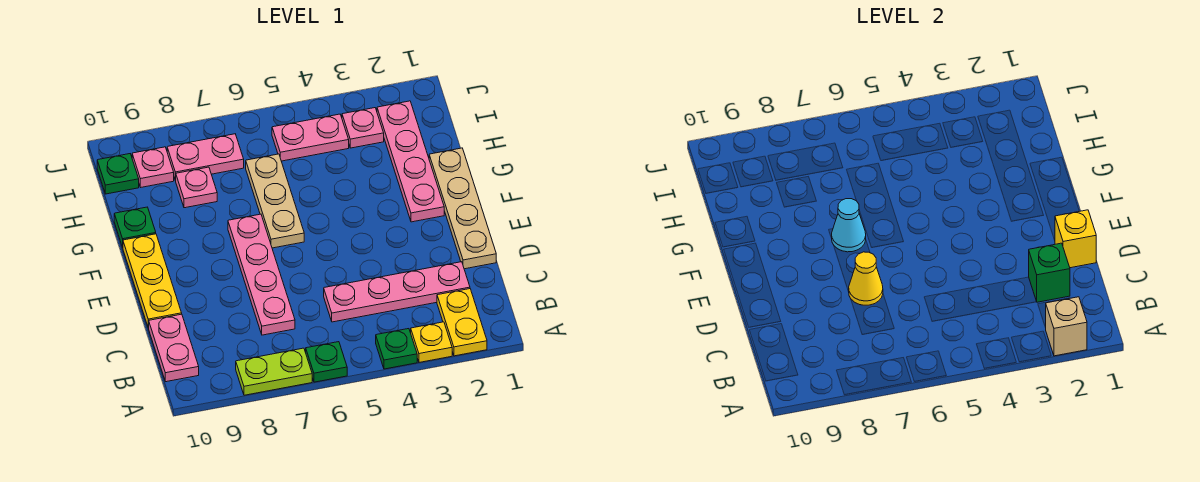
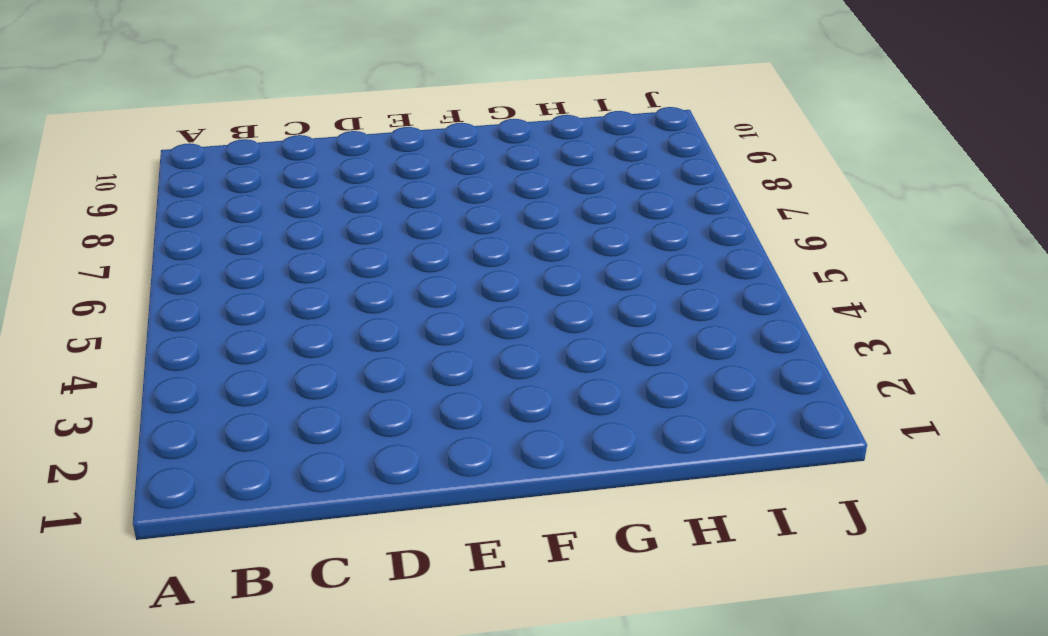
none -> yellow plate A2:B2 level 1
none -> yellow plate A3 level 1
none -> green plate A4 level 1

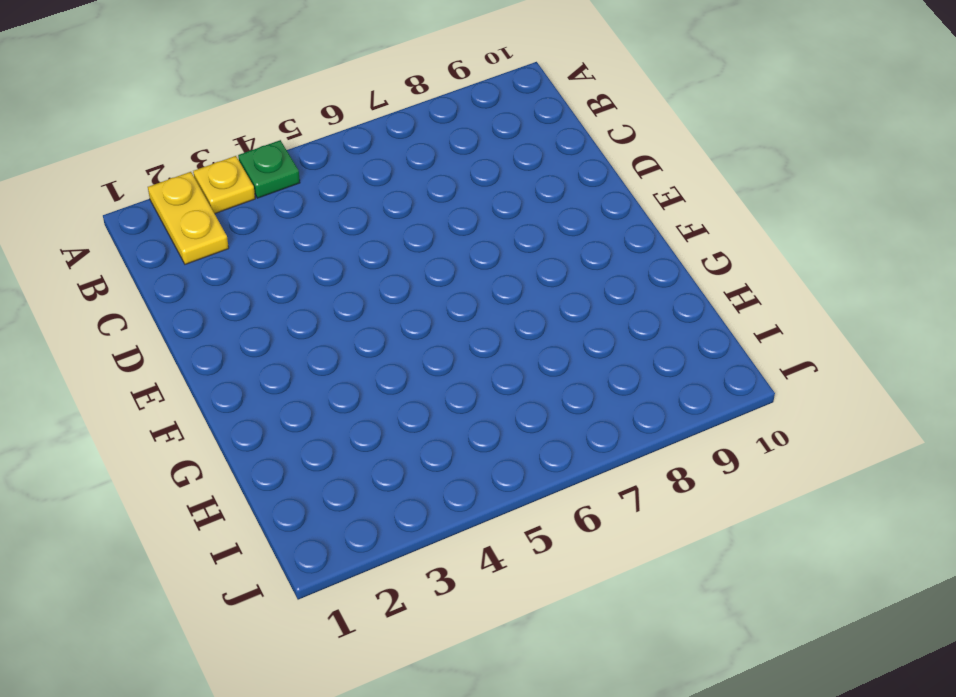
none -> green plate A6 level 1
none -> lime plate A7:A8 level 1
none -> pink plate B10:C10 level 1

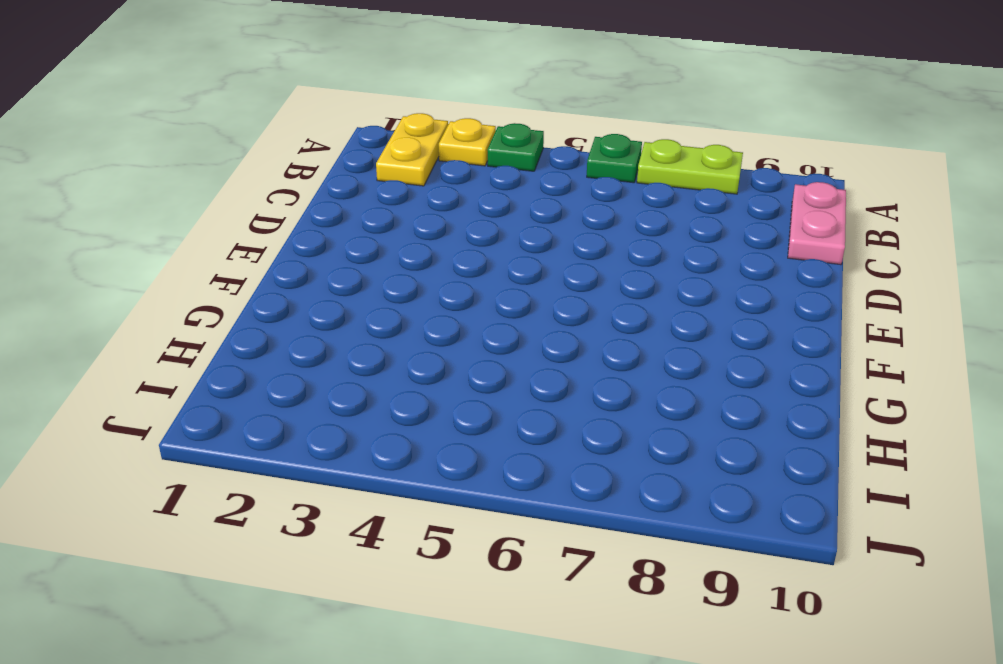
none -> pink plate C2:C5 level 1
none -> pink plate C7:F7 level 1
none -> tan plate D1:G1 level 1

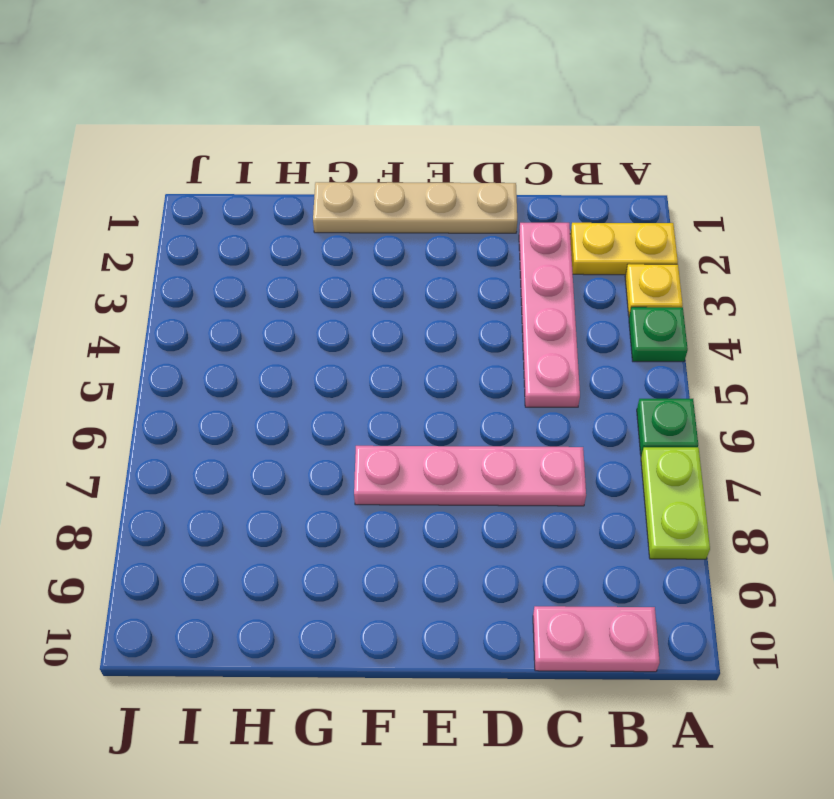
none -> yellow plate D10:F10 level 1
none -> pink plate F2:I2 level 1
none -> tan plate F6:H6 level 1

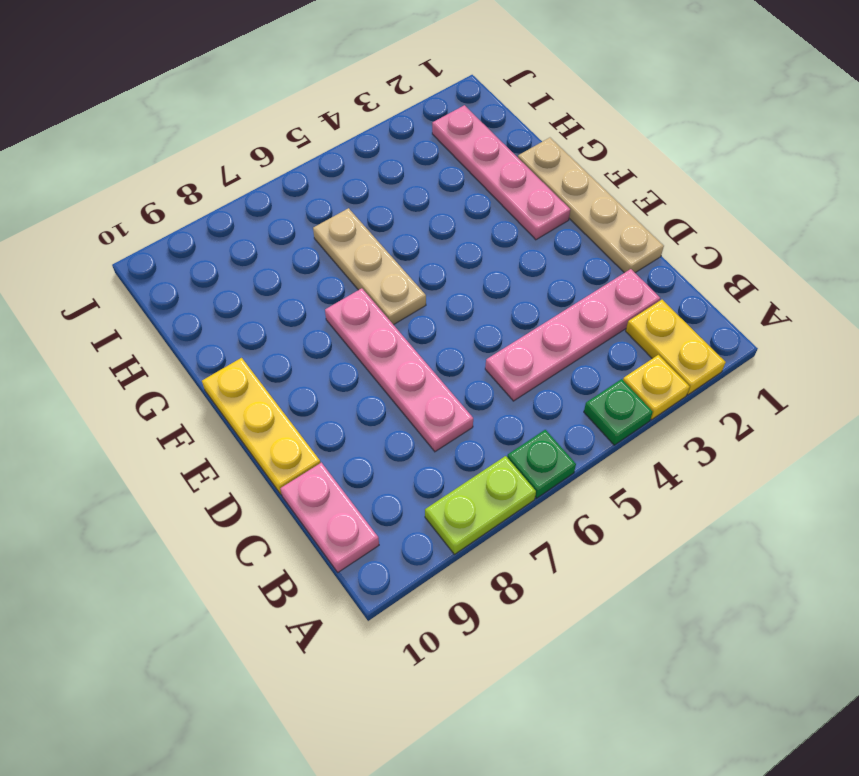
none -> green plate G10 level 1
none -> pink plate H8 level 1
none -> pink plate I3 level 1

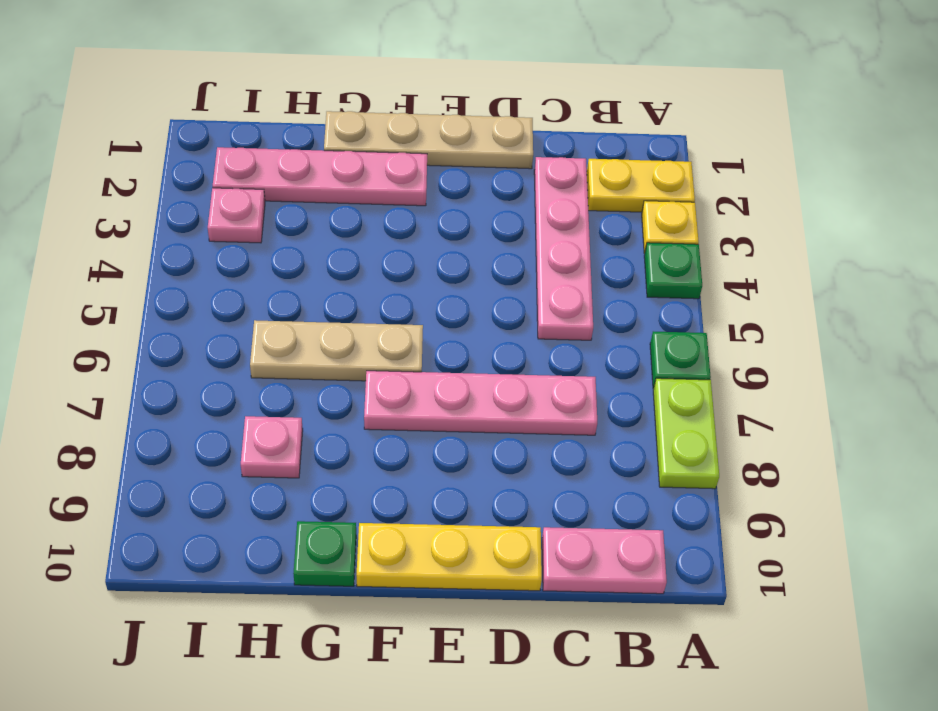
none -> pink plate I4:I5 level 1
none -> pink plate I7:I8 level 1
none -> pink plate I9 level 1

